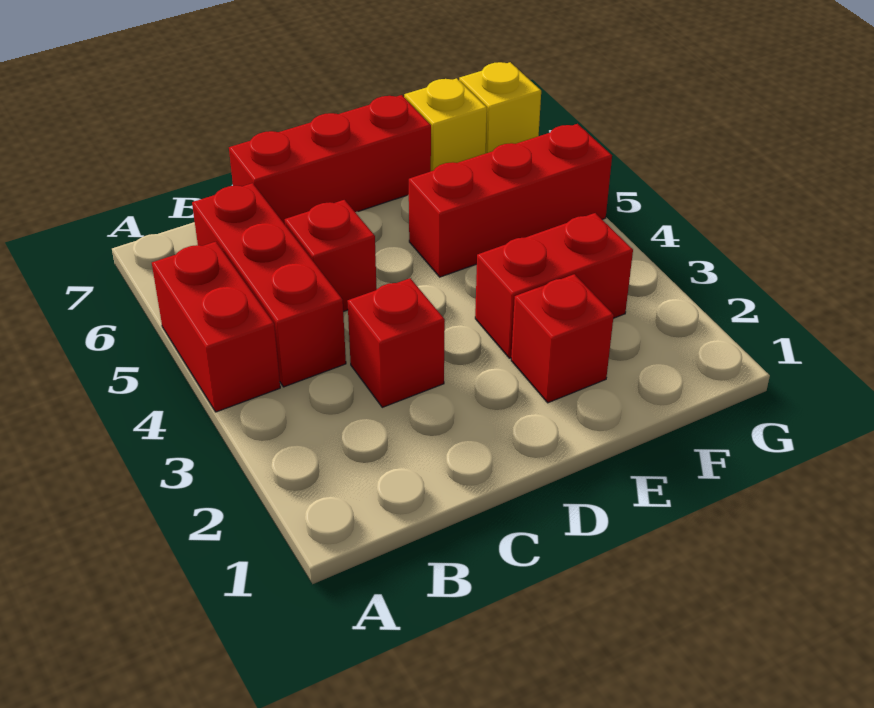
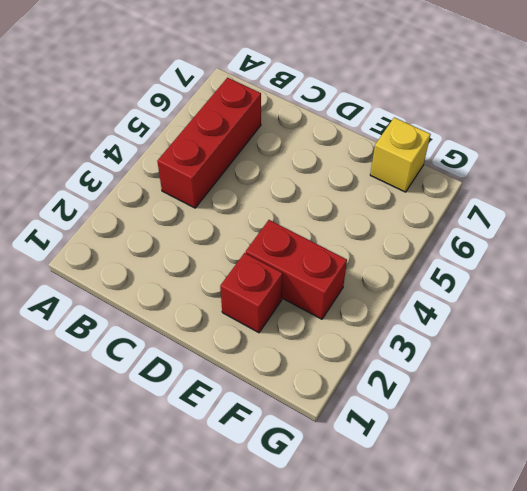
none -> red brick A4:A5 level 1
none -> red brick C3 level 1

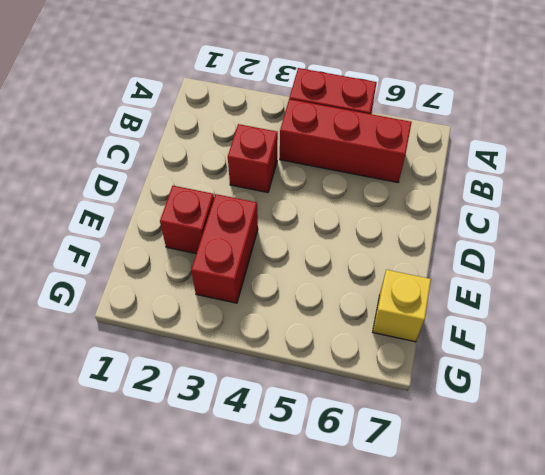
none -> red brick C5 level 1
none -> red brick C7:E7 level 1

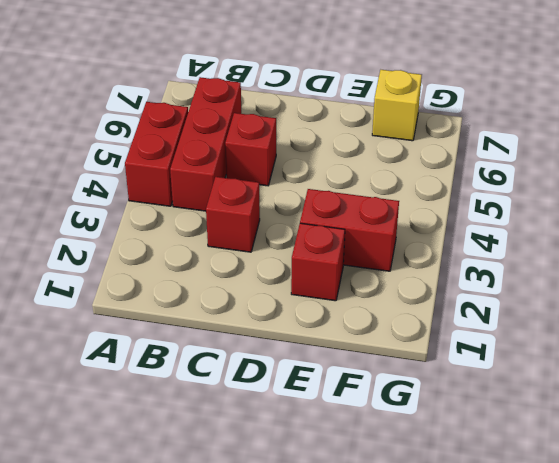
none -> red brick C7:E7 level 1
none -> red brick E5:G5 level 1

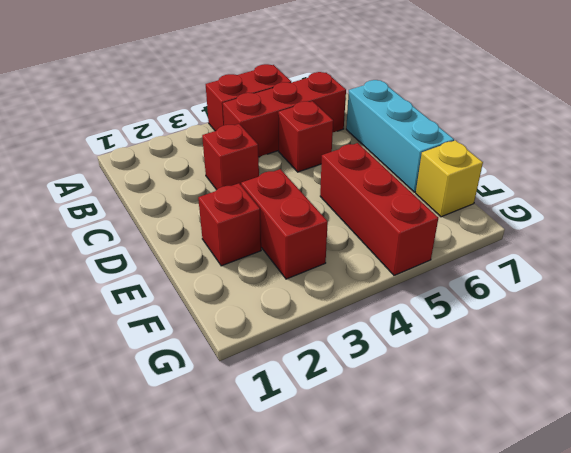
cyan brick C7:E7 level 1 -> red brick C7:E7 level 1
none -> yellow brick G7 level 1

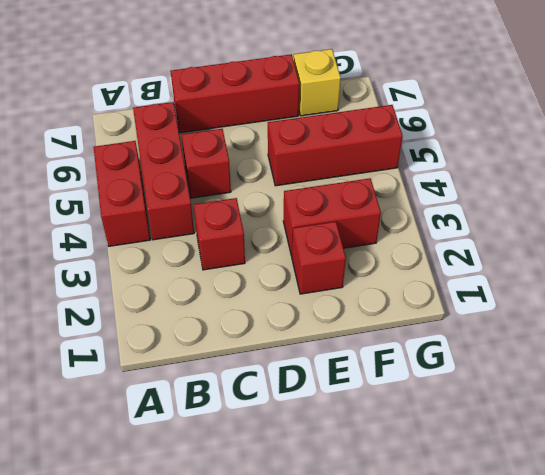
none -> yellow brick G7 level 1

